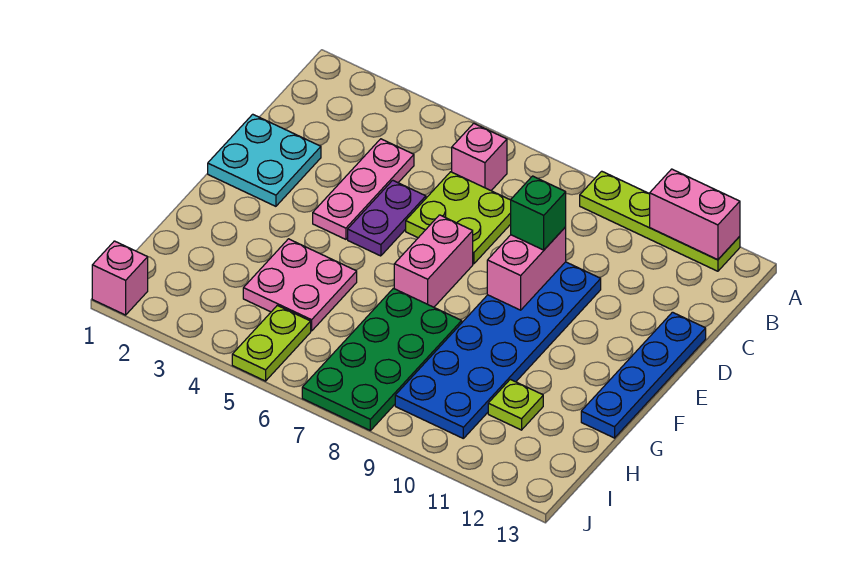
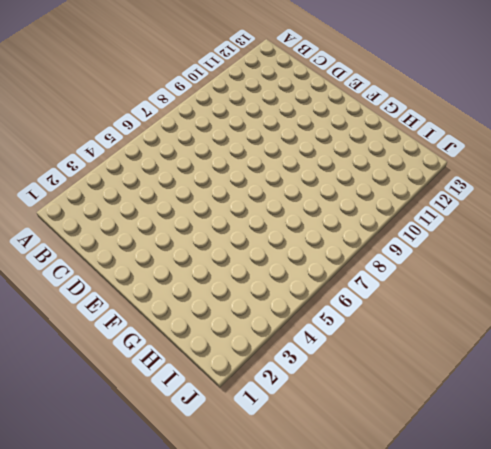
none -> lime plate A9:A12 level 1
none -> pink brick B6 level 1
none -> pink plate C4:E4 level 1

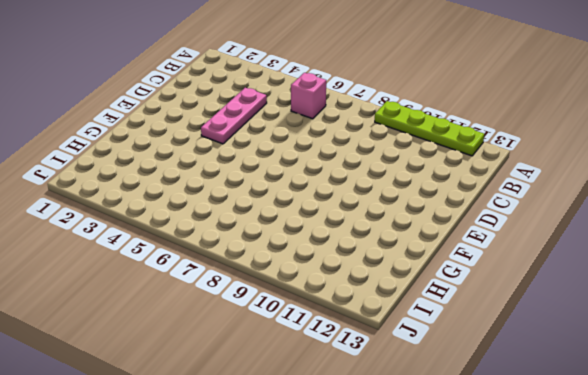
none -> lime plate C6:D7 level 1
none -> cyan plate D1:E2 level 1
none -> purple plate D5:E5 level 1

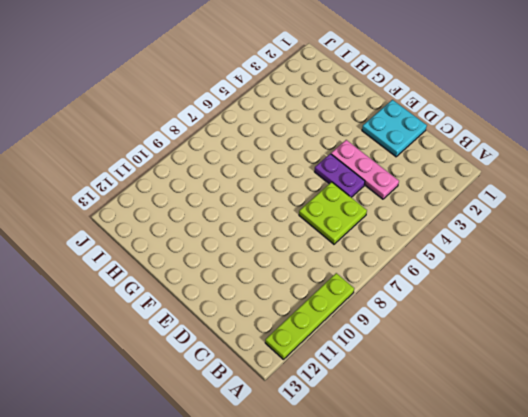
none -> pink brick B6 level 1
none -> blue plate D9:I10 level 1
none -> blue plate D13:G13 level 1

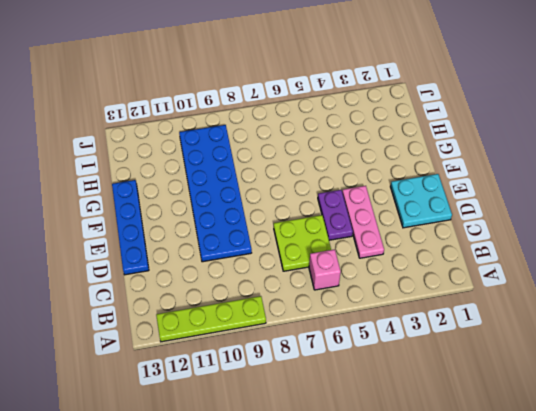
none -> pink brick E7:F7 level 1
none -> pink plate G4:H5 level 1
none -> green plate G7:J8 level 1

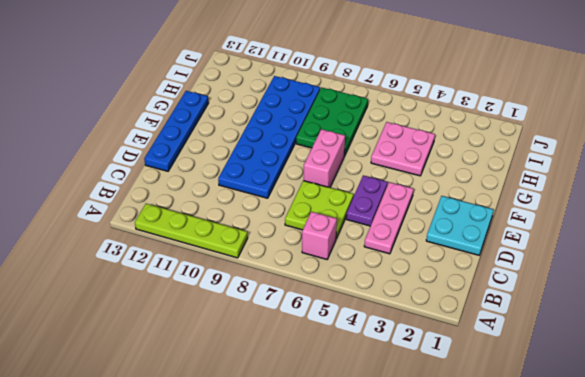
green plate G7:I8 level 1 -> green plate G7:J8 level 1
none -> lime plate H11 level 1
none -> lime plate I5:J5 level 1
none -> pink brick J1 level 1

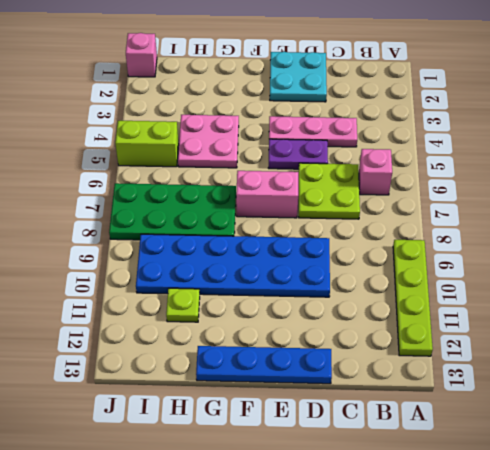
lime brick I5:J5 level 1 -> lime plate I5:J5 level 1
none -> pink brick A11:A12 level 2
none -> pink brick D9:E9 level 2
none -> green brick D9 level 3

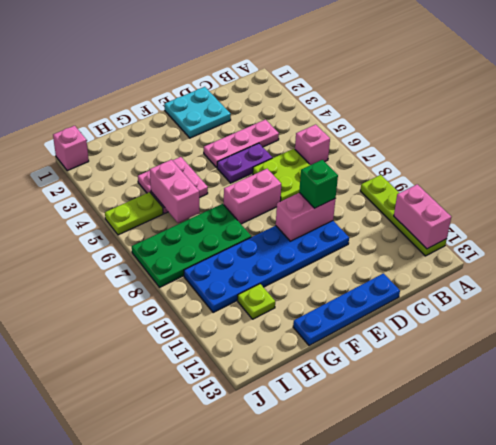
pink brick H5:H6 level 2 -> none

